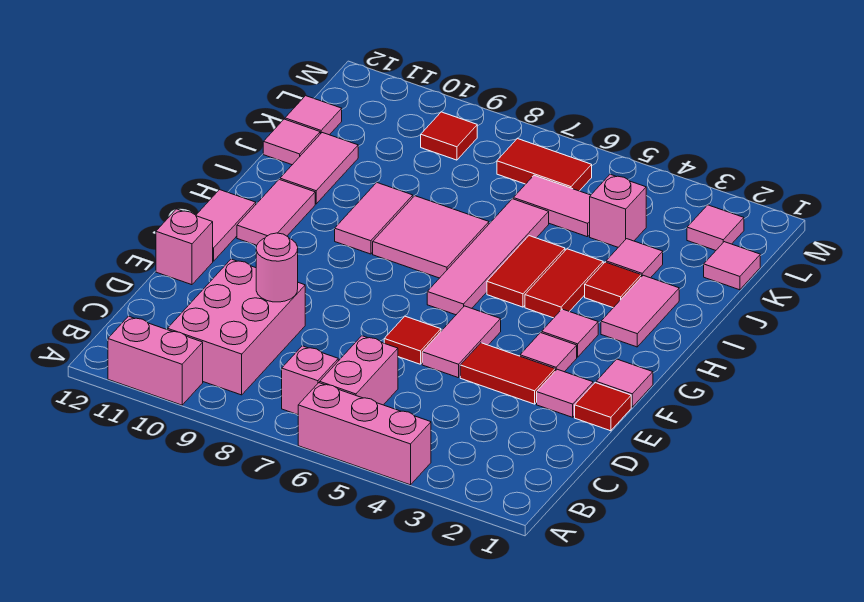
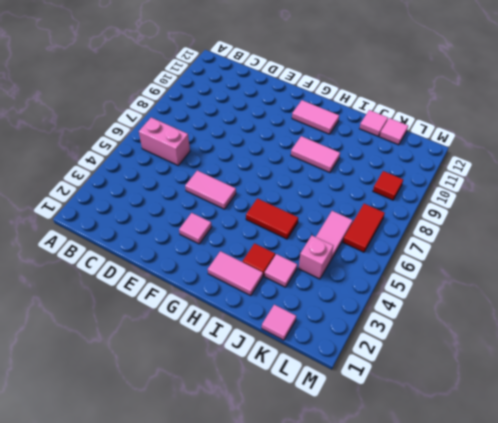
none -> pink brick A4:A6 level 1
none -> pink brick A10:A11 level 1
none -> pink brick B7 level 1
none -> pink brick B9:D10 level 1

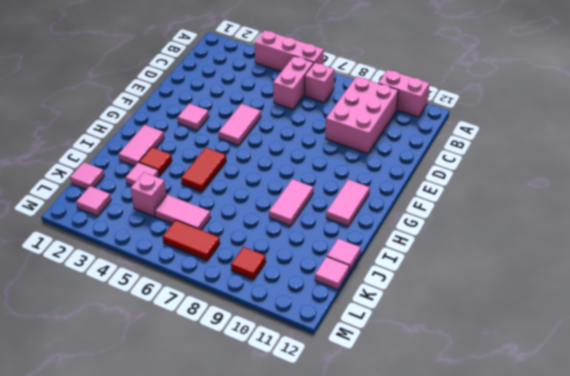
none -> red tile E1 level 1
none -> pink tile E2 level 1
none -> red tile E3:E4 level 1
none -> red tile E6 level 1

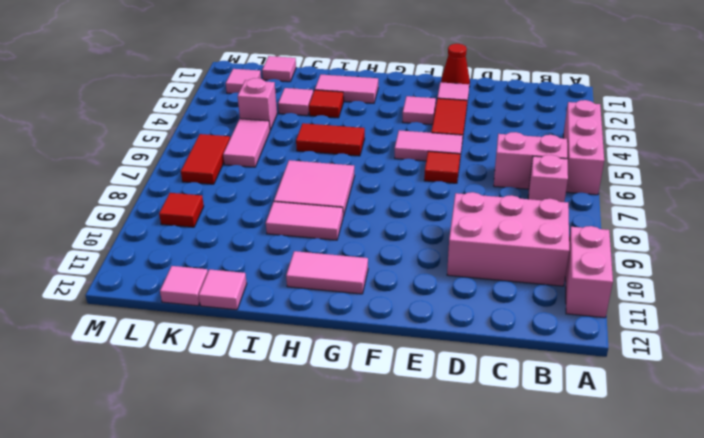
red cone E1 level 1 -> red tile E1 level 1
none -> pink brick E12 level 1
none -> pink tile F1 level 1
none -> pink tile F12:G12 level 1
none -> pink tile G3 level 1

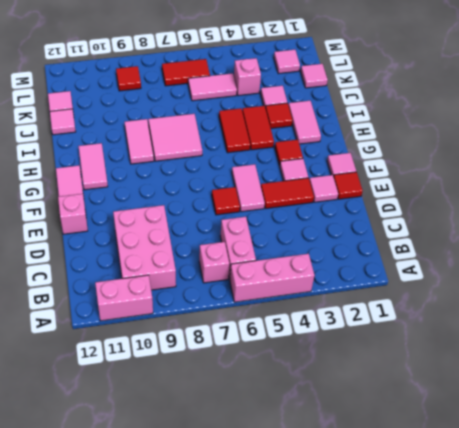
red tile G3 level 1 -> pink tile G3 level 1
none -> pink tile G6:J6 level 1
none -> pink tile I11:J11 level 1
none -> pink round brick D9 level 2

